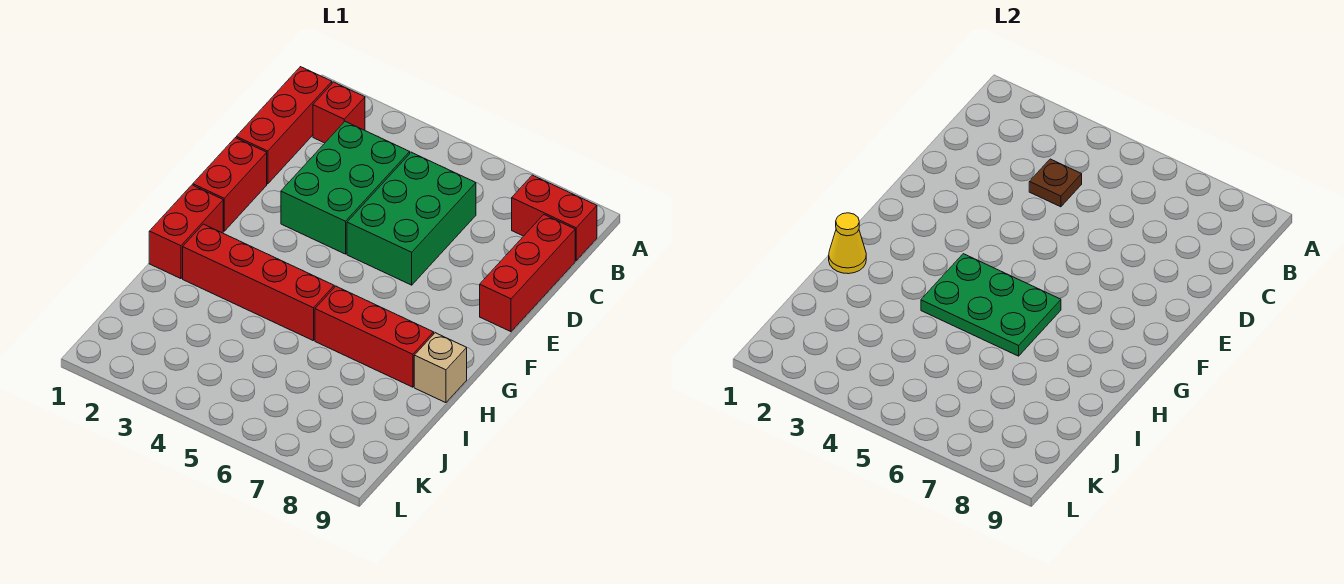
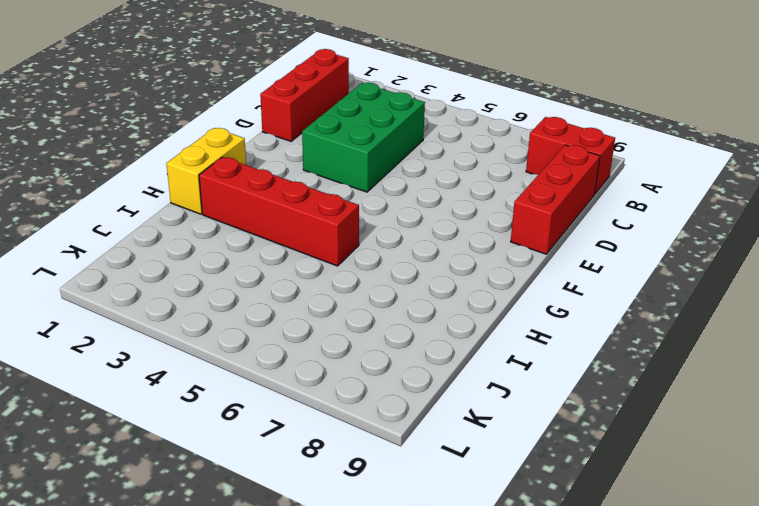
yellow brick G1:H1 level 1 -> red brick G1:H1 level 1
none -> red brick B2 level 1
none -> green brick C5:E6 level 1
none -> red brick E1:F1 level 1

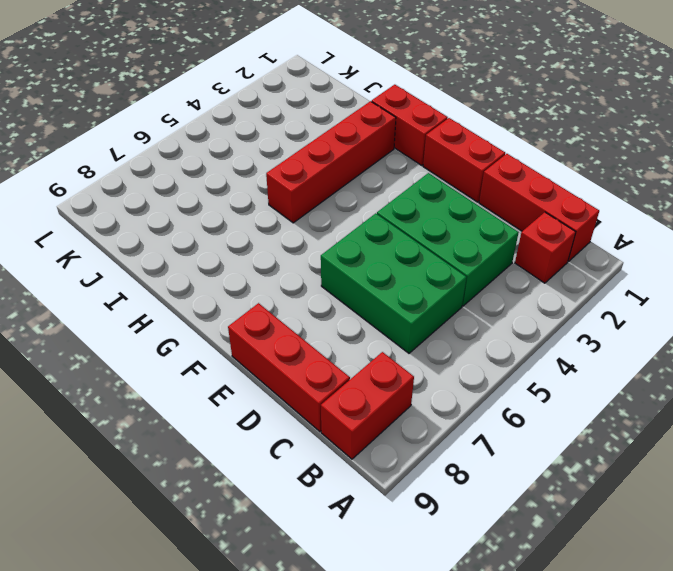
none -> red brick H6:H8 level 1
none -> tan brick H9 level 1
none -> brown plate C4 level 2

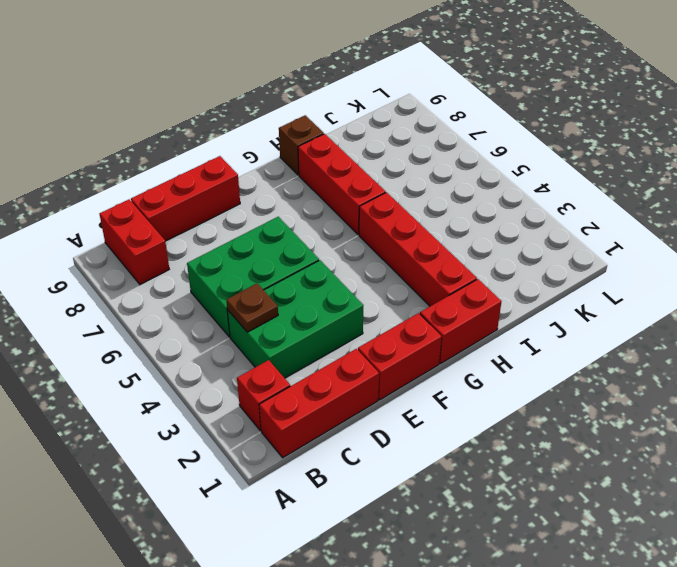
brown brick H9 level 1 -> tan brick H9 level 1
none -> green plate G4:H6 level 2
none -> yellow cone H1 level 2

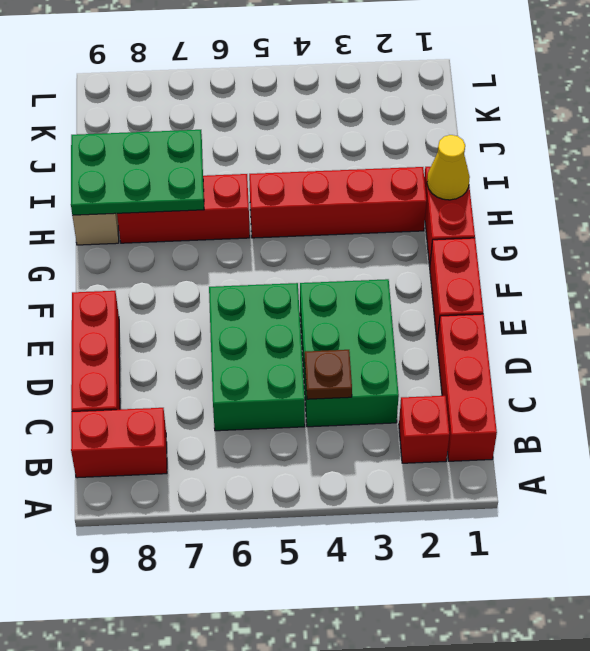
green plate H7:I9 level 2 -> green plate G4:H6 level 2

